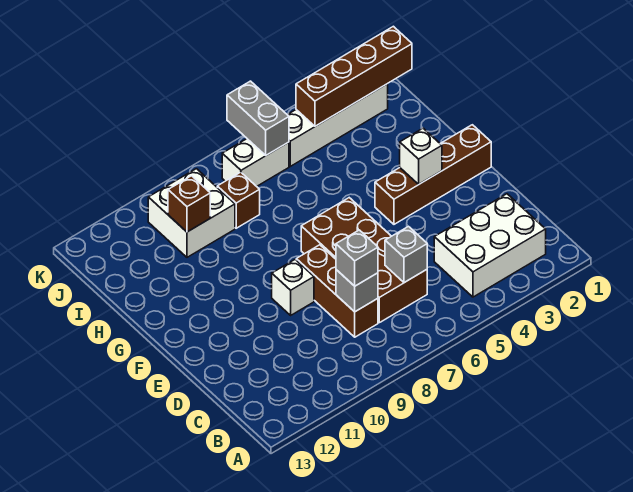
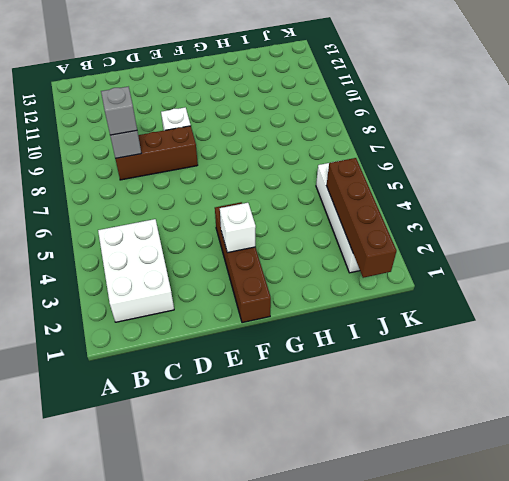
none -> brown brick C6:F7 level 1
none -> brown brick I8 level 1
none -> white brick I9:J10 level 1

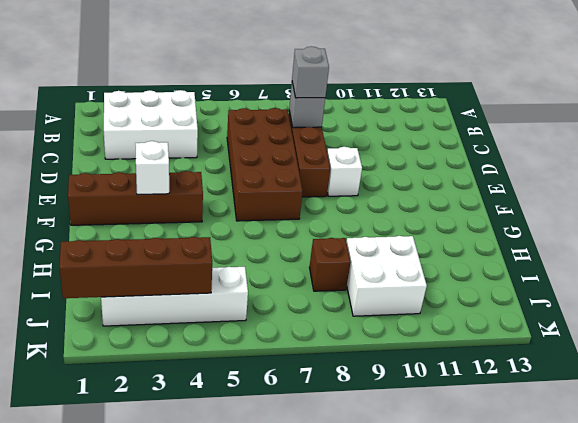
none -> white brick J6:J7 level 1
none -> grey brick C6 level 2
none -> brown brick I10 level 2

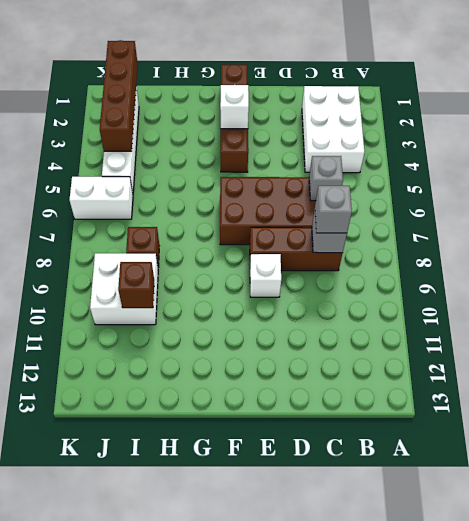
white brick J6:K6 level 1 -> white brick J6:J7 level 1
none -> grey brick J6:K6 level 2

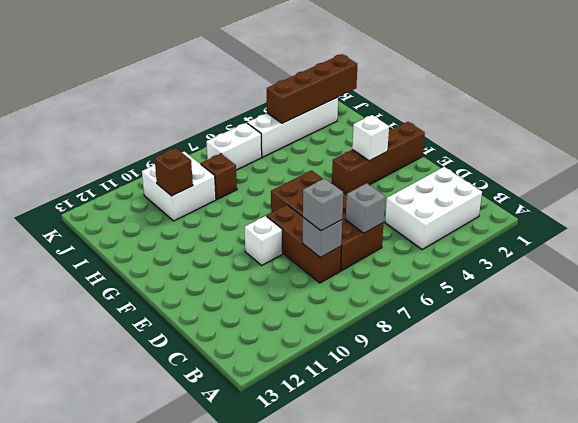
none -> grey brick J6:K6 level 2

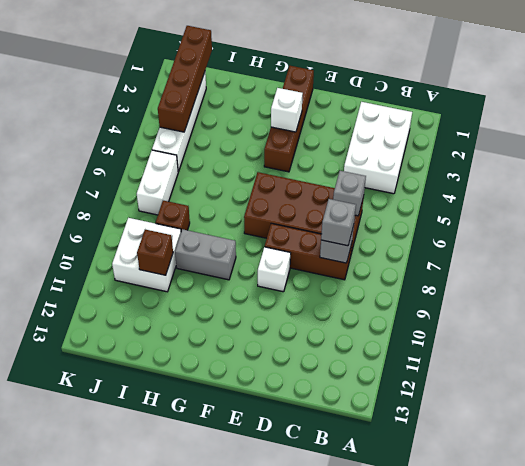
grey brick G9:H9 level 1 -> grey brick J6:K6 level 2

